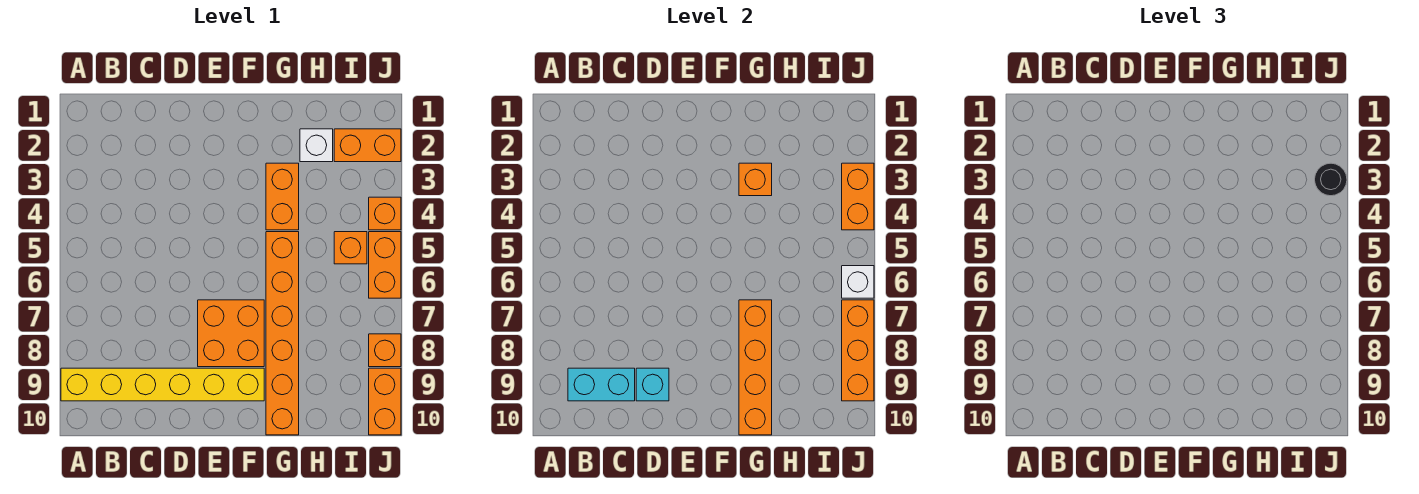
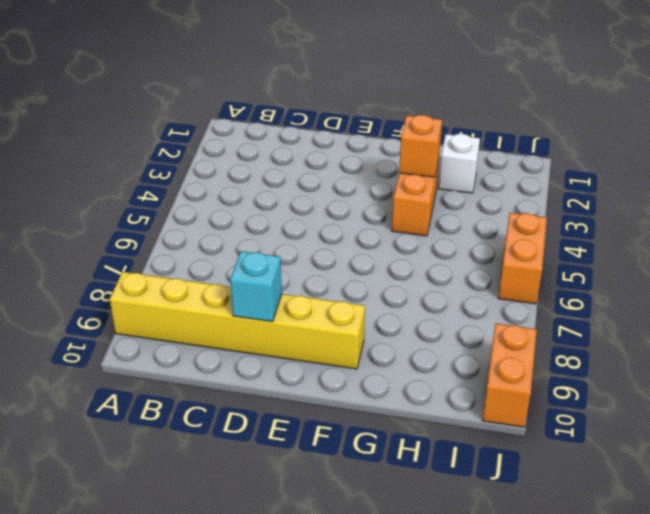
none -> orange brick E7:F8 level 1
none -> orange brick G5:G10 level 1
none -> orange brick I2:J2 level 1

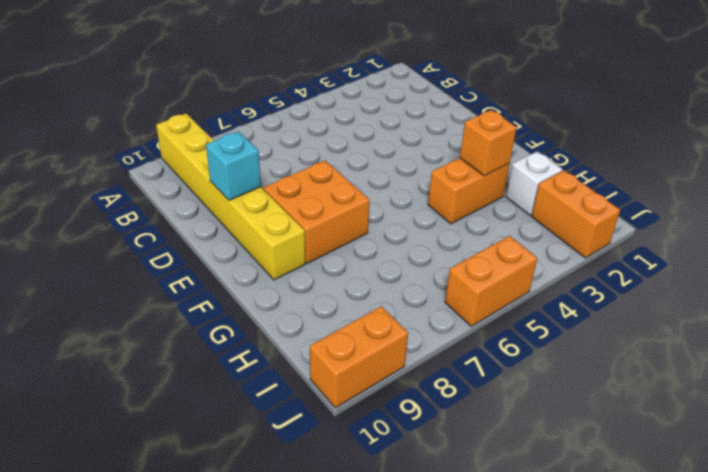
none -> orange brick G5:G10 level 1
none -> orange brick I5 level 1
none -> orange brick J4 level 1

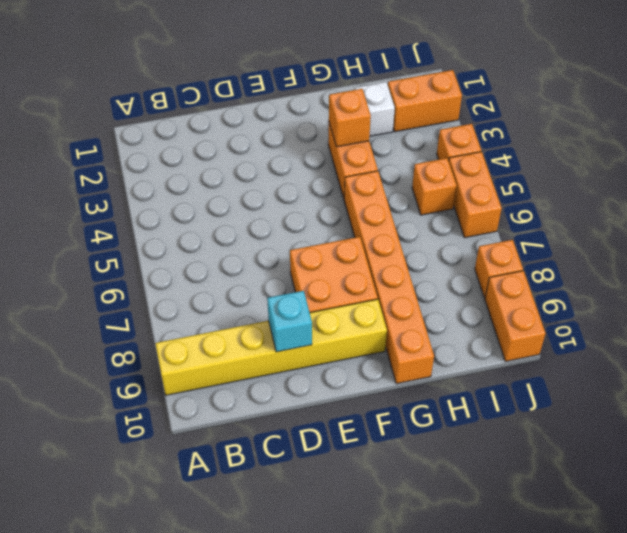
none -> cyan brick B9:C9 level 2
none -> orange brick G7:G10 level 2
none -> orange brick J3:J4 level 2

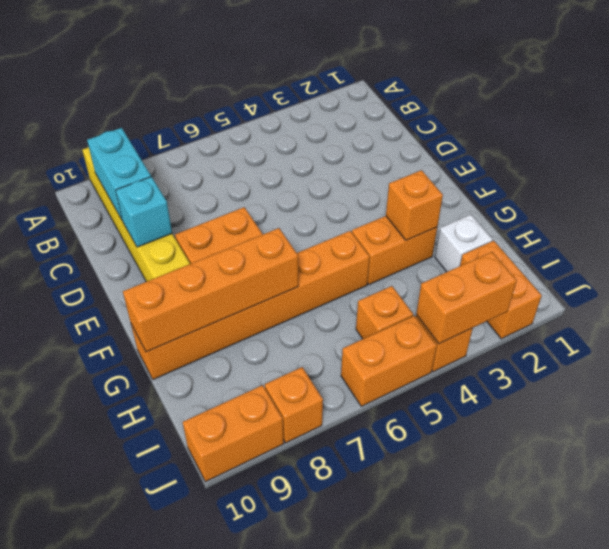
none -> white brick J6 level 2
none -> orange brick J7:J9 level 2
none -> black round brick J3 level 3

